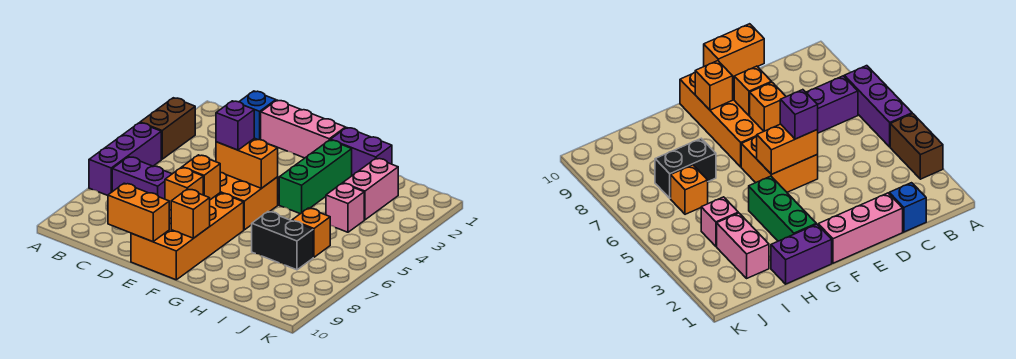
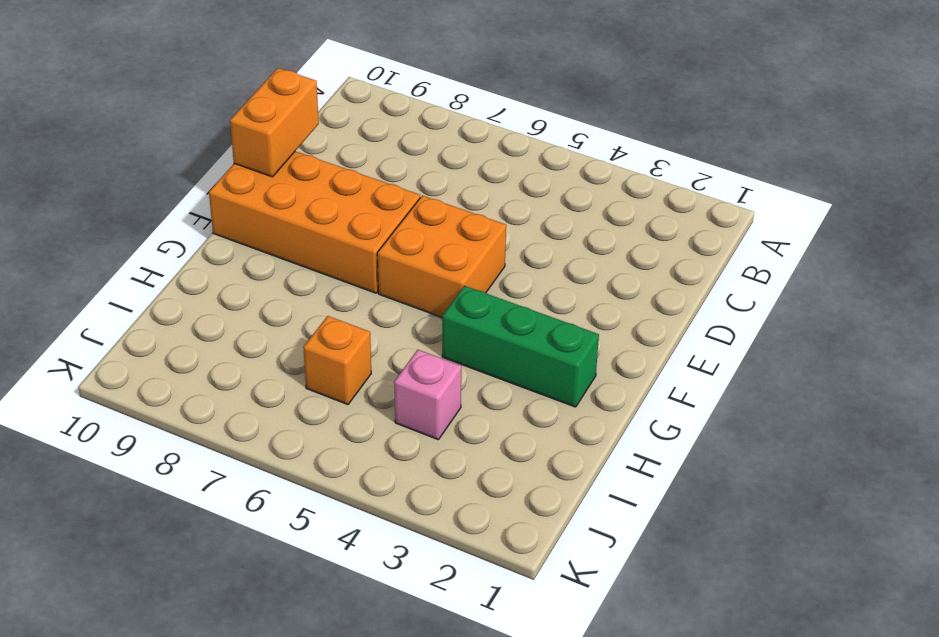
none -> brown brick A3:A4 level 1
none -> purple brick A5:A7 level 1
none -> purple brick B7:C7 level 1

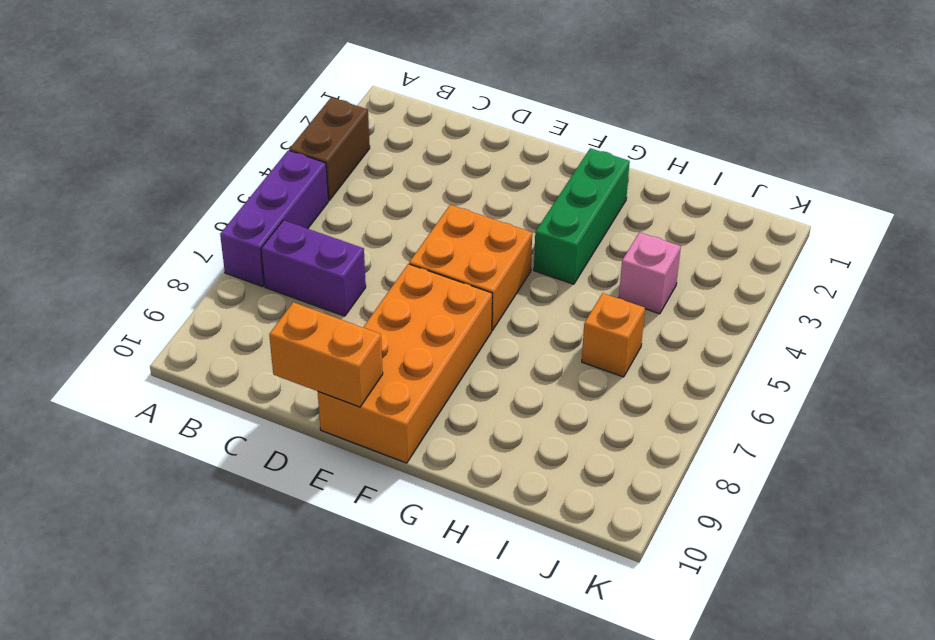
none -> blue brick C1 level 1
none -> pink brick D1:F1 level 1
none -> purple brick G1:H1 level 1

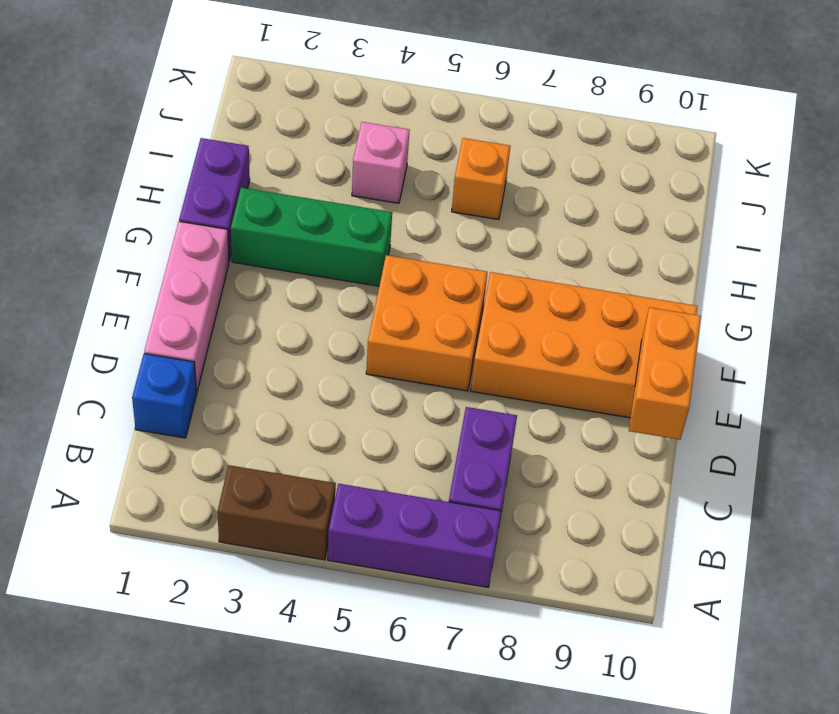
none -> black brick H7:I7 level 1
none -> pink brick I2:I3 level 1
none -> orange brick E5:F5 level 2

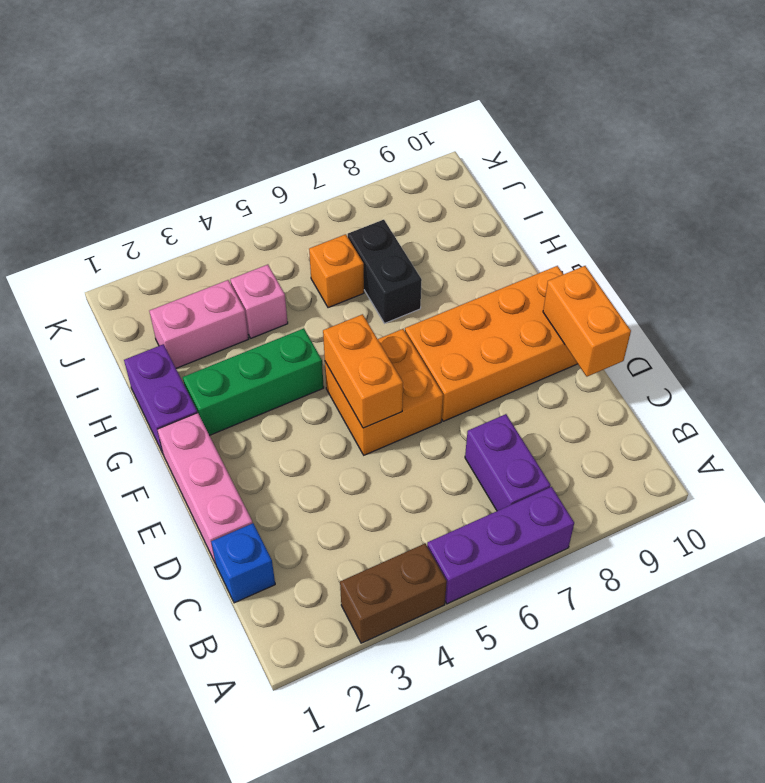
none -> orange brick E7 level 2
none -> orange brick E8 level 2
none -> orange brick F9 level 2

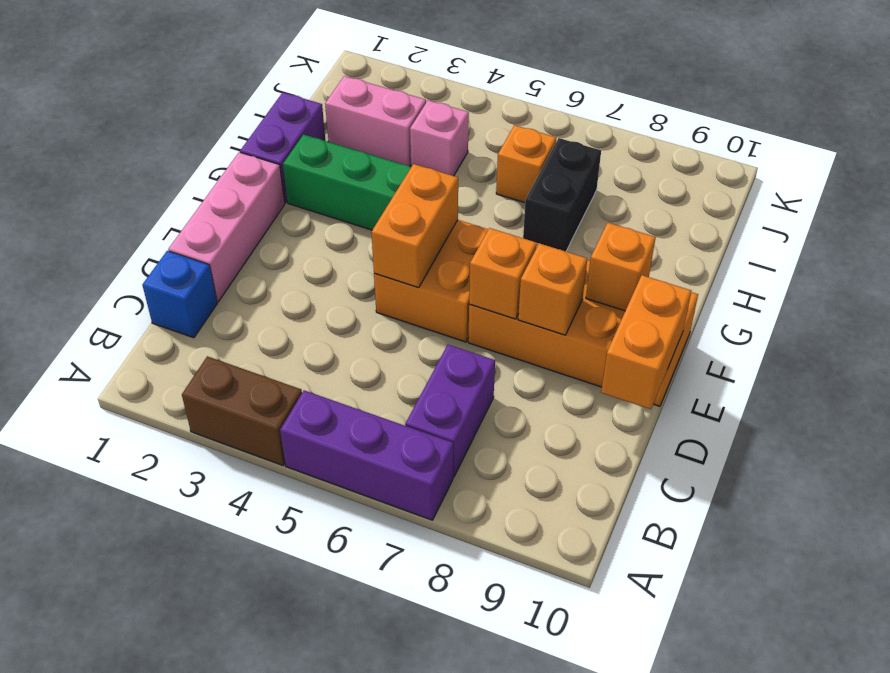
none -> purple brick E5 level 3

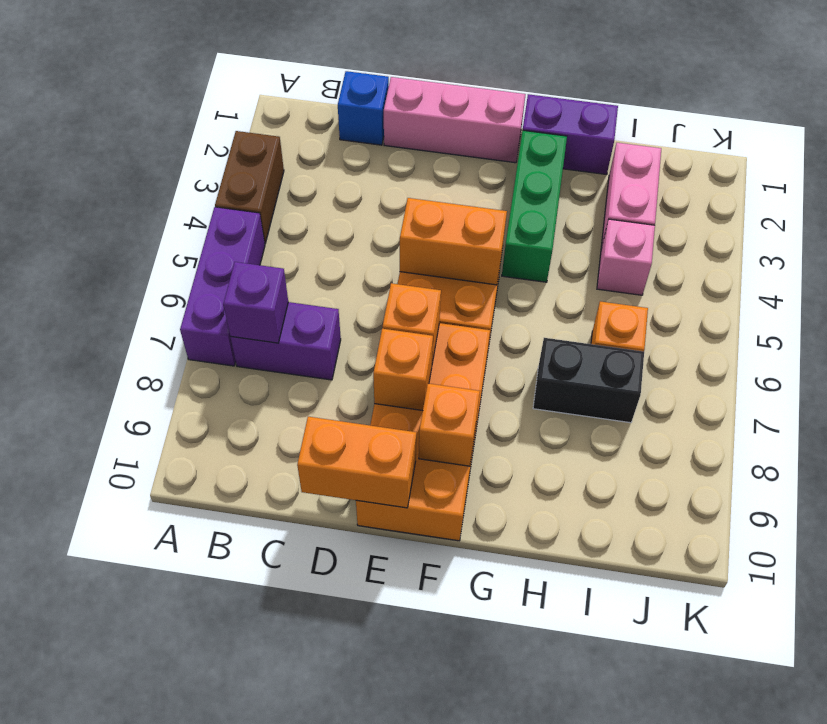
purple brick B7 level 2 -> purple brick E5 level 3

